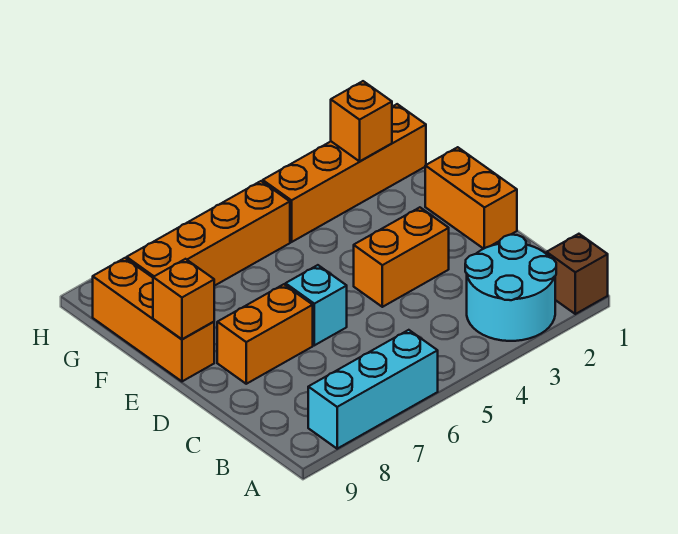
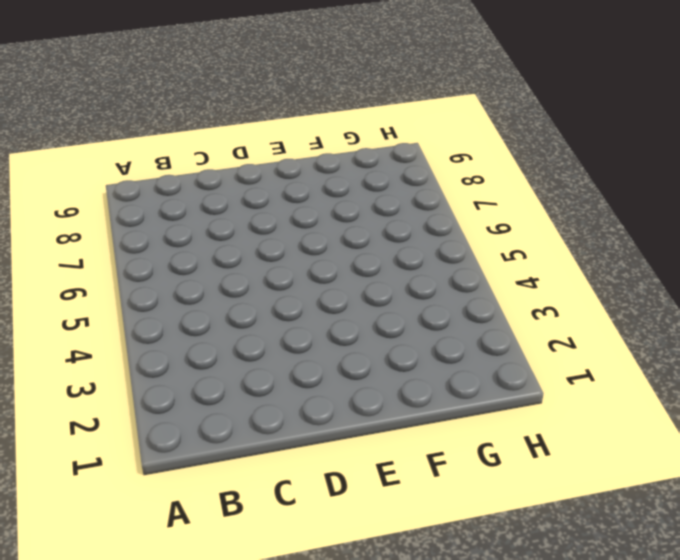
none -> brown brick A1 level 1
none -> cyan round brick A2:B3 level 1
none -> cyan brick A6:A8 level 1

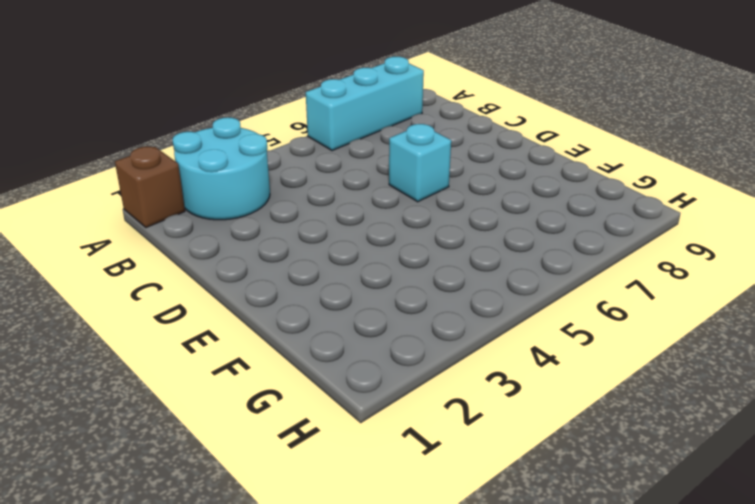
none -> orange brick D1:E1 level 1
none -> orange brick D3:D4 level 1
none -> orange brick D7:D8 level 1

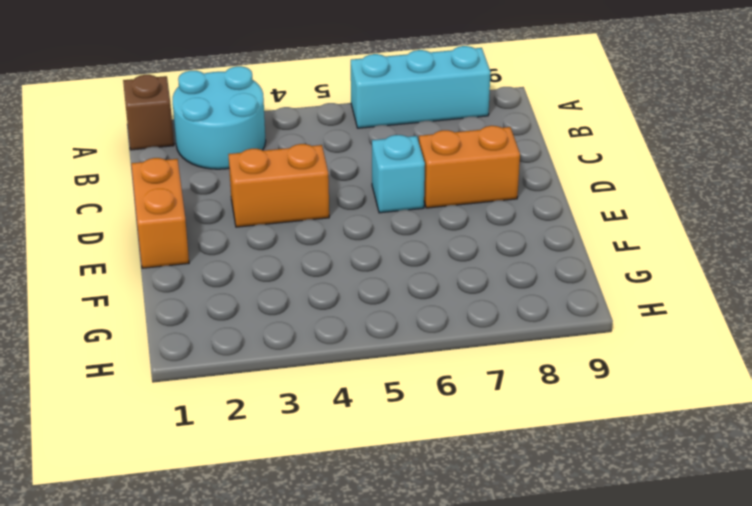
none -> orange brick E9:G9 level 1
none -> orange brick G1:G4 level 1
none -> orange brick G5:G8 level 1

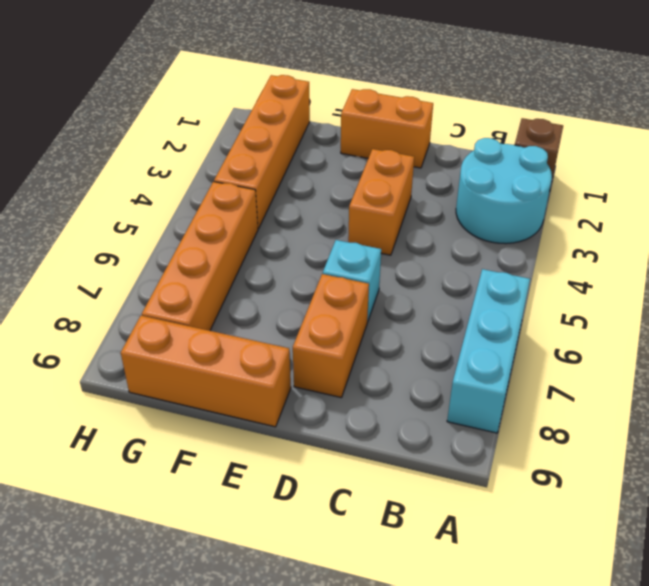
none -> orange brick E9 level 2
none -> orange brick G2 level 2

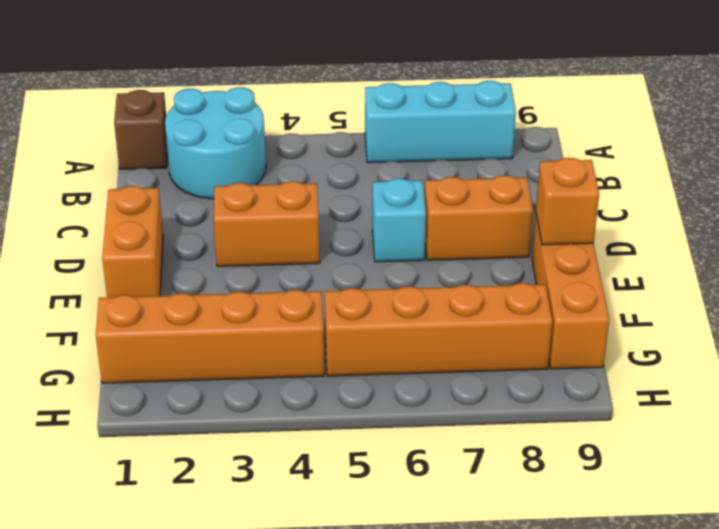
none -> orange brick G2 level 2

